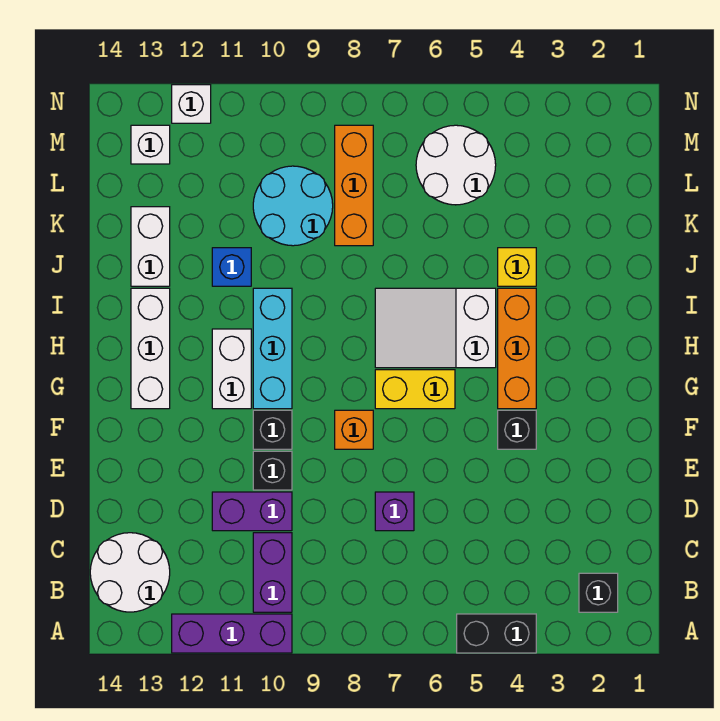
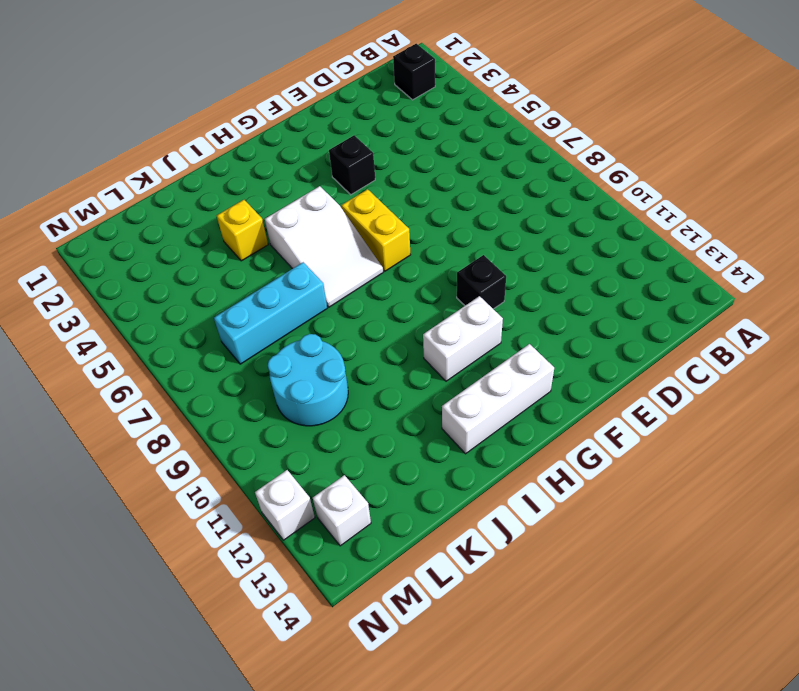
cyan brick J7:L7 level 1 -> cyan brick G10:I10 level 1
none -> black brick A4:A5 level 1
none -> purple brick A10:A12 level 1
none -> purple brick B10:C10 level 1

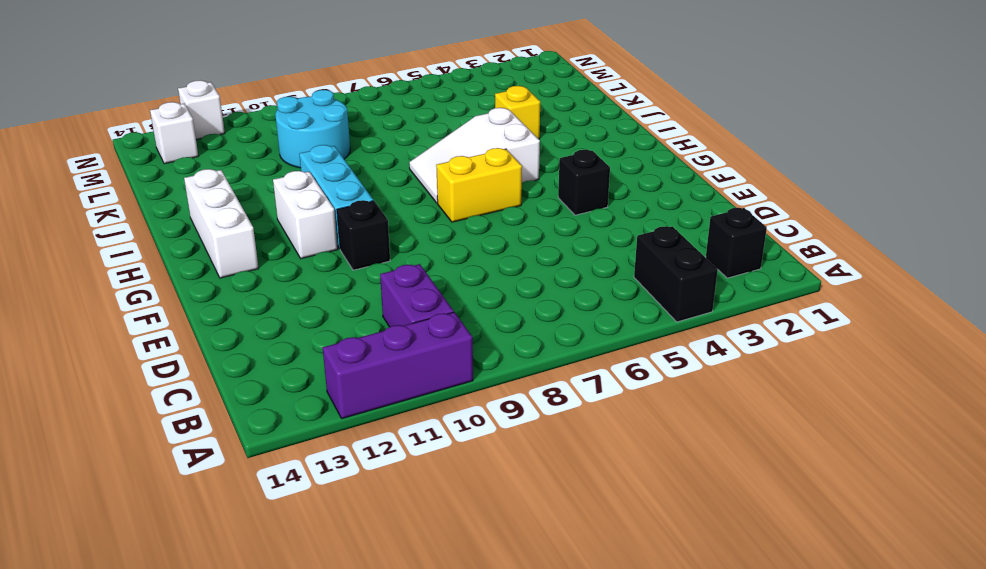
black brick A4:B4 level 1 -> black brick A4:A5 level 1
none -> white round brick B13:C14 level 1
none -> purple brick D7 level 1
none -> purple brick D10:D11 level 1

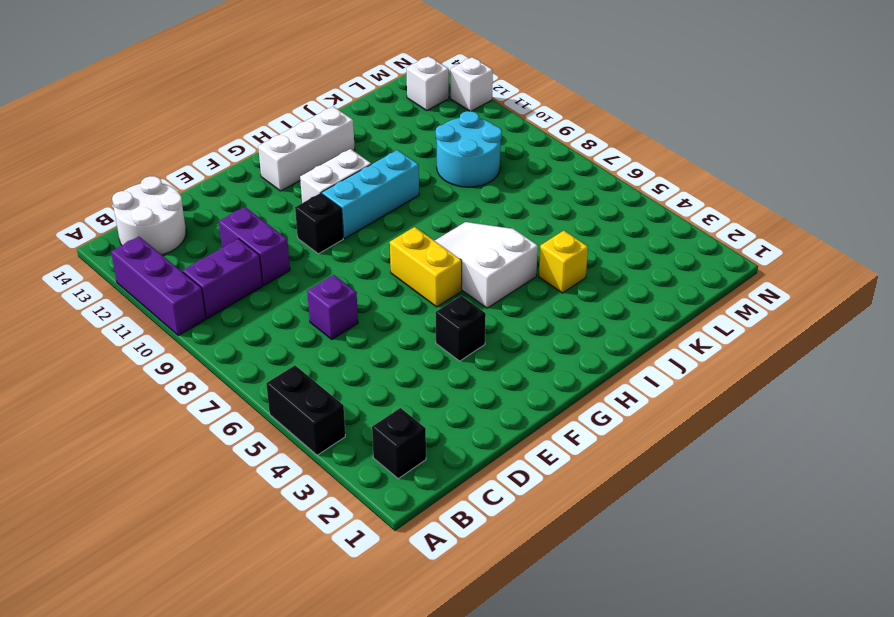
none -> black brick E10 level 1
none -> orange brick F8 level 1
none -> orange brick G4:I4 level 1

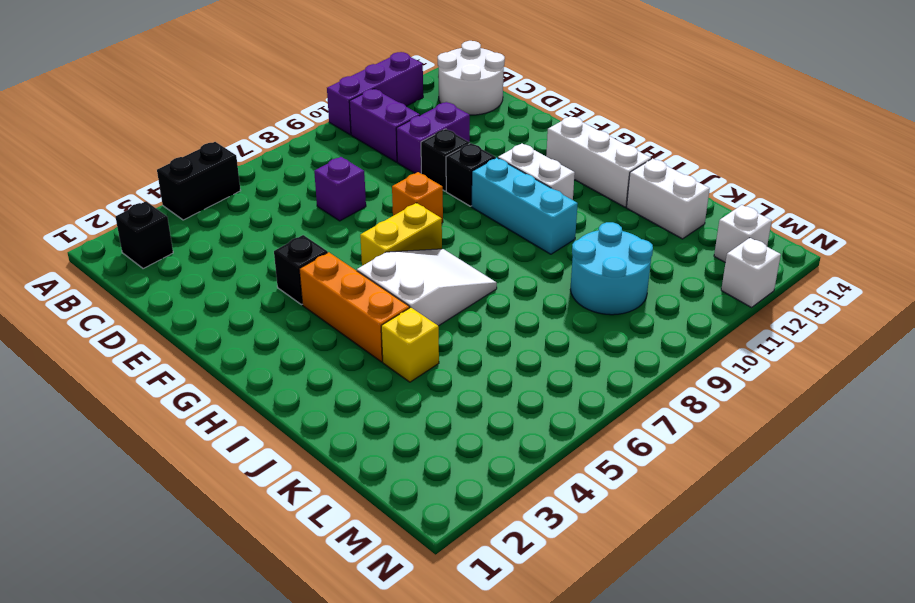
none -> blue brick J11 level 1
none -> orange brick K8:M8 level 1
none -> white round brick L5:M6 level 1

